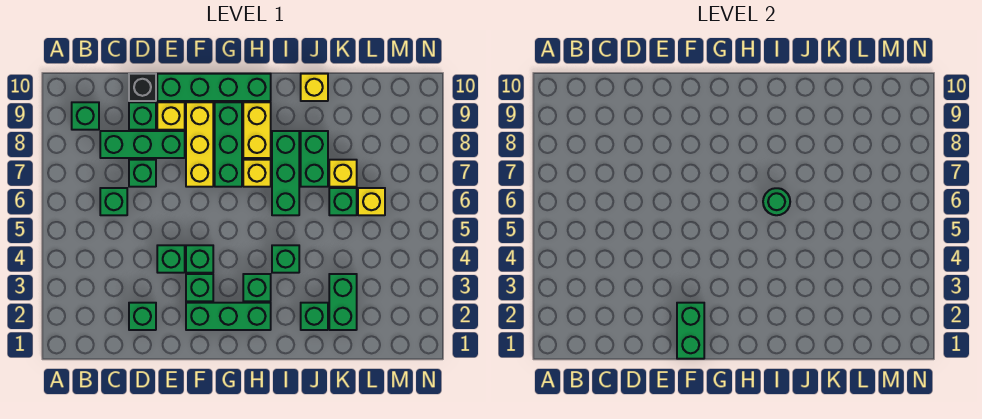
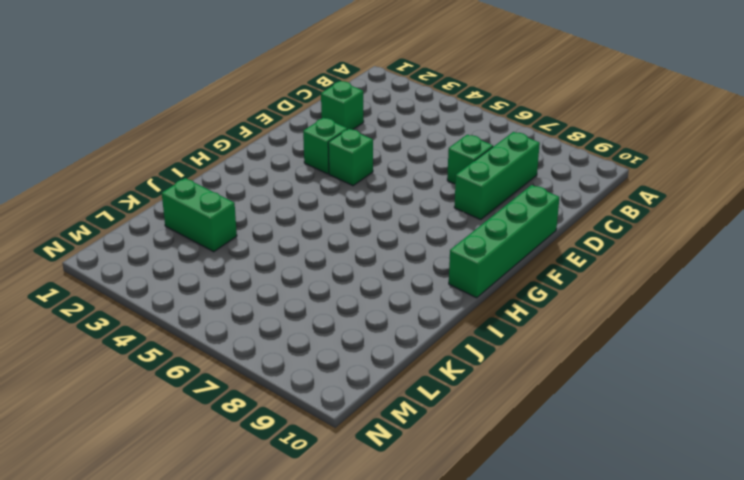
none -> green brick B9 level 1
none -> green brick C6 level 1
none -> green brick D9 level 1

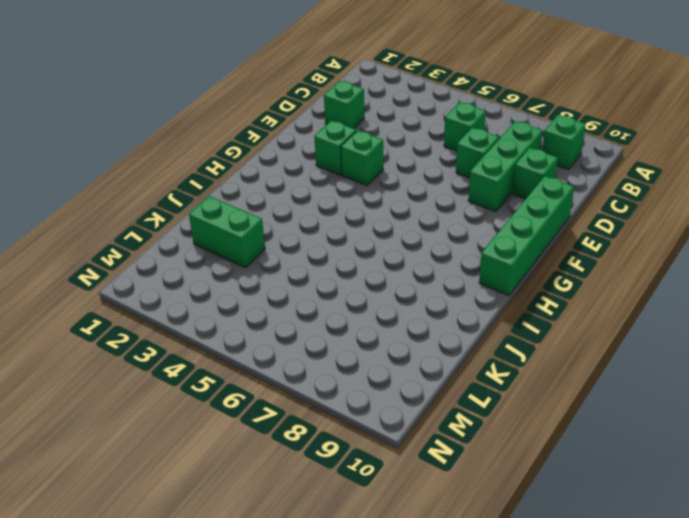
none -> black brick D10 level 1
none -> green brick E4 level 1
none -> yellow brick E9 level 1

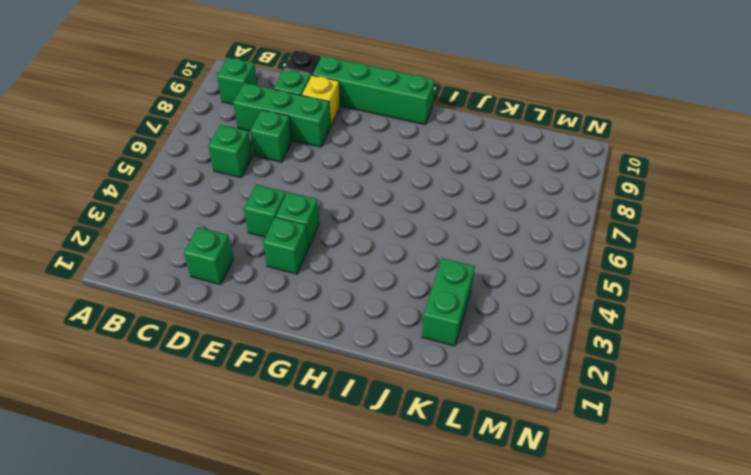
none -> green brick F2:H2 level 1
none -> yellow brick F7:F9 level 1
none -> green brick G7:G9 level 1

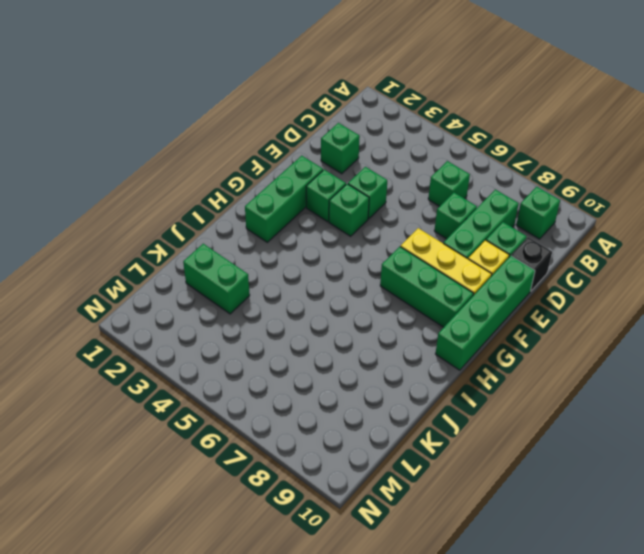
none -> green brick H3 level 1
none -> yellow brick H7 level 1
none -> yellow brick H8:H9 level 1

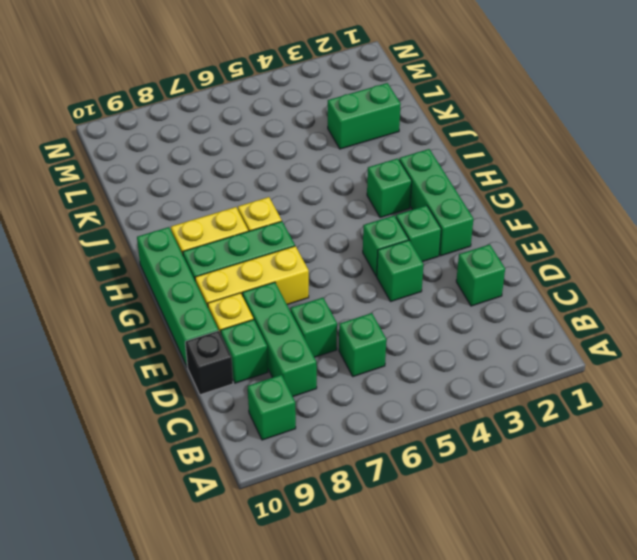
none -> green brick I4 level 1
none -> green brick I6:I8 level 1
none -> green brick J2 level 1

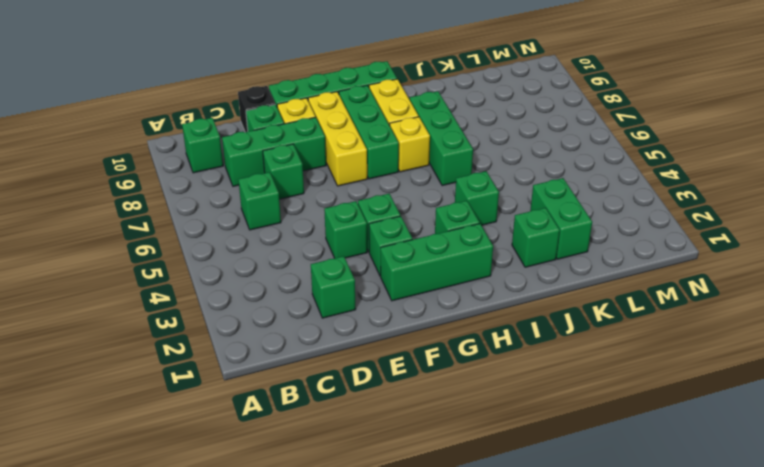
none -> green brick J7:J8 level 1
none -> yellow brick J10 level 1
none -> green brick K6 level 1

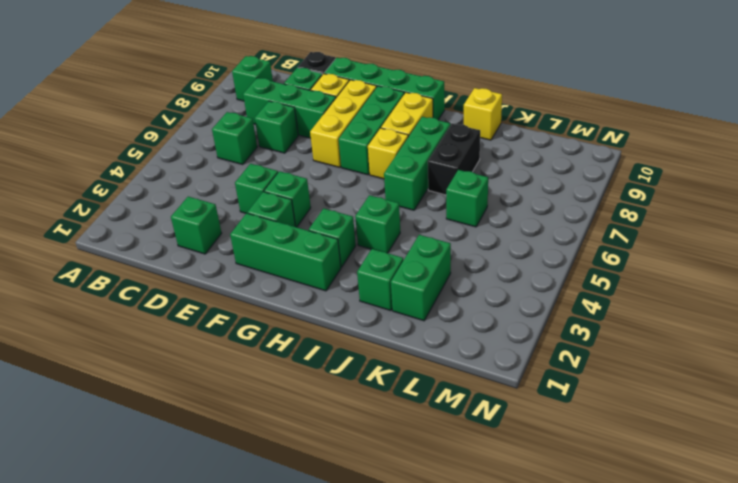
black brick J7:J8 level 1 -> green brick J7:J8 level 1
none -> yellow brick K7 level 1
none -> yellow brick L6 level 1
none -> green brick F1:F2 level 2

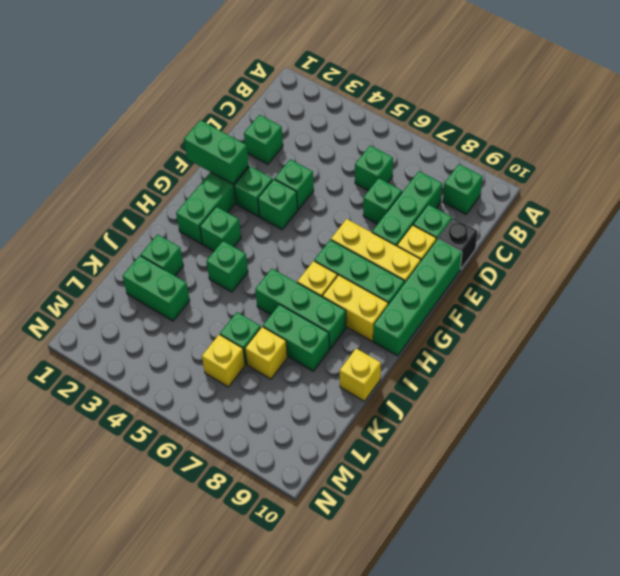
none -> green round brick I6 level 2

